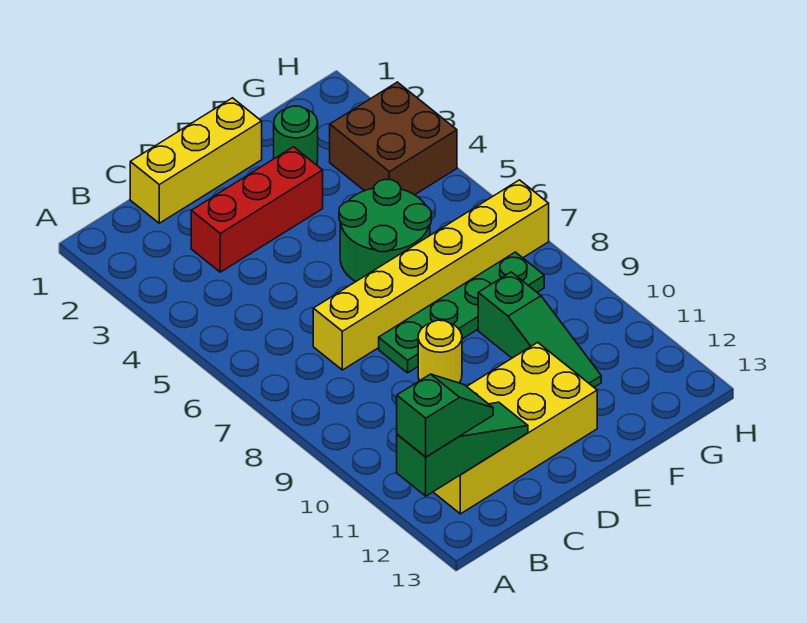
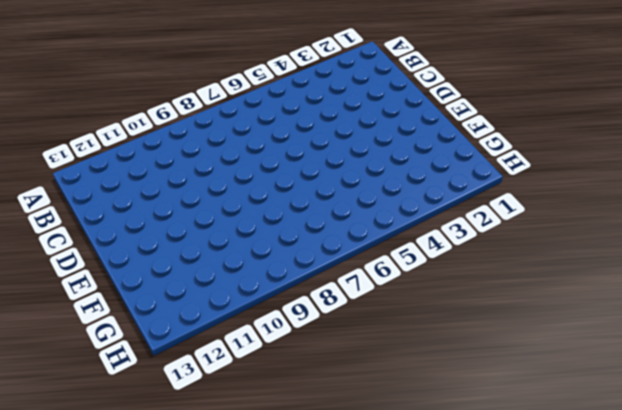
none -> yellow brick B11:E12 level 1
none -> yellow brick C1:E1 level 1
none -> red brick C3:E3 level 1

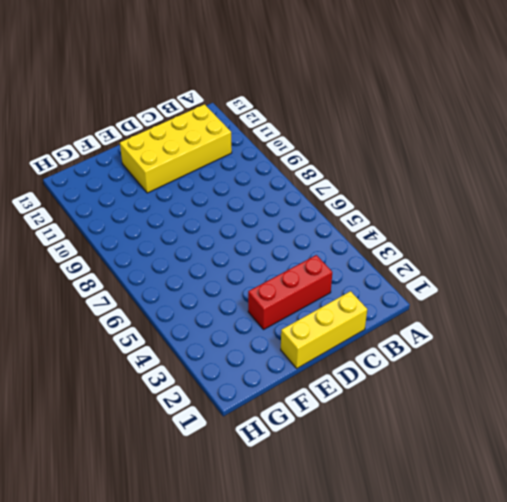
none -> yellow brick C7:H7 level 1
none -> green plate D8:G8 level 1
none -> yellow round brick D9 level 1

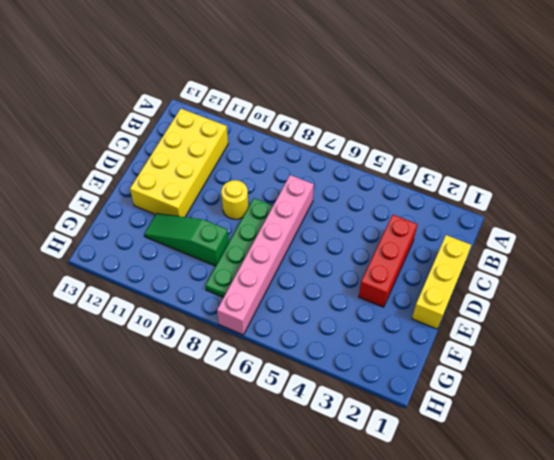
pink brick C7:H7 level 1 -> yellow brick C7:H7 level 1
none -> green round brick E5:F6 level 1
none -> green round brick F2 level 1
none -> brown brick G3:H4 level 1

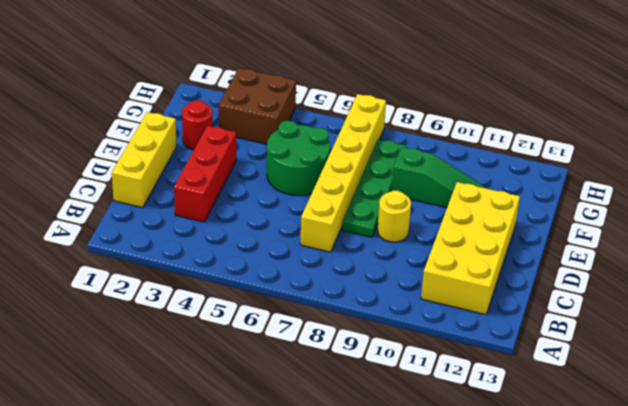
red round brick F2 level 1 -> green round brick F2 level 1
none -> green slope A12:C12 level 2 top A
none -> green slope A12:B12 level 3 top A

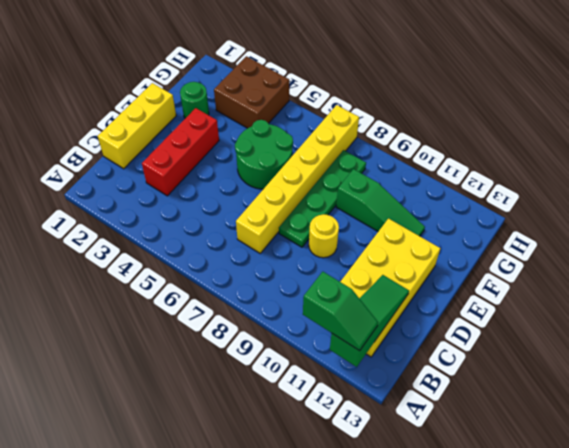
green slope A11:A12 level 3 top 11 -> green slope A12:B12 level 3 top A

